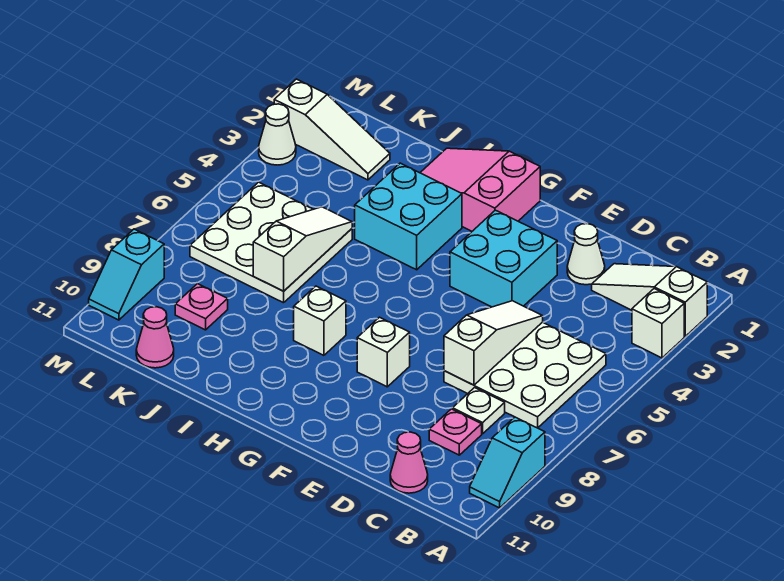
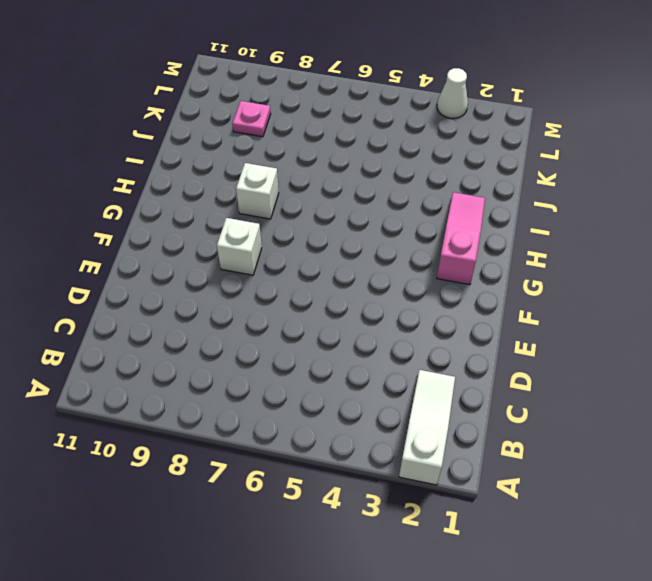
pink slope G2:I2 level 1 top G -> pink slope G1:I2 level 1 top G
none -> white brick A3 level 1
none -> cyan slope A9:A10 level 1 top 9
none -> white plate B5:D7 level 1

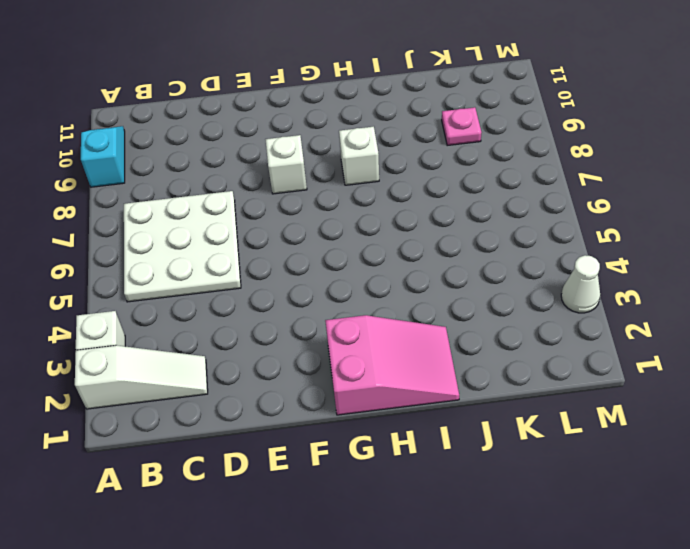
none -> white plate C8 level 1
none -> pink plate C9 level 1
none -> pink cone C11 level 1

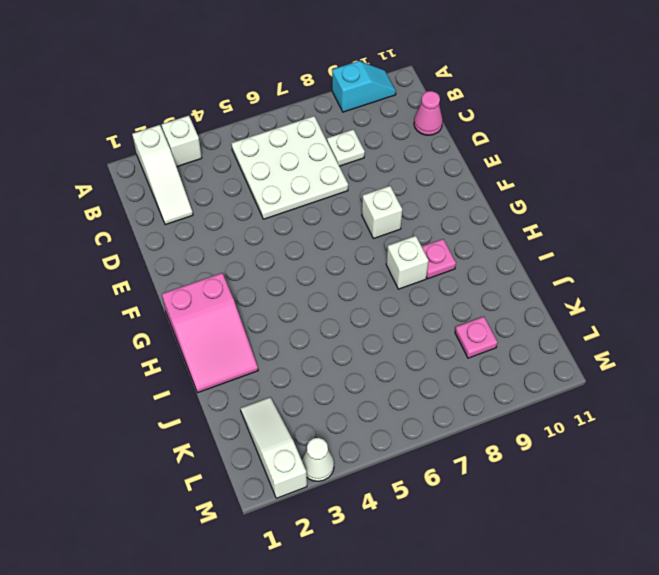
pink plate H9 level 1 -> pink plate C9 level 1
none -> white cone D2 level 1
none -> cyan brick E3:F4 level 1
none -> cyan brick H3:I4 level 1

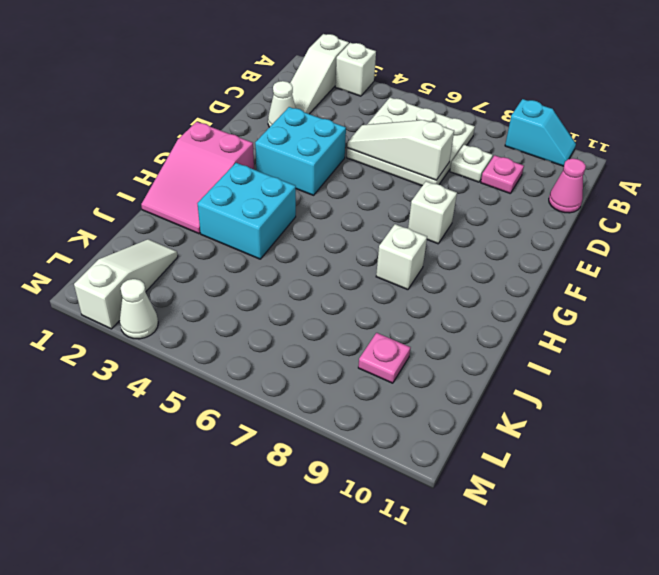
none -> white plate J5:L7 level 1
none -> pink cone K11 level 1
none -> cyan slope M9:M10 level 1 top 9

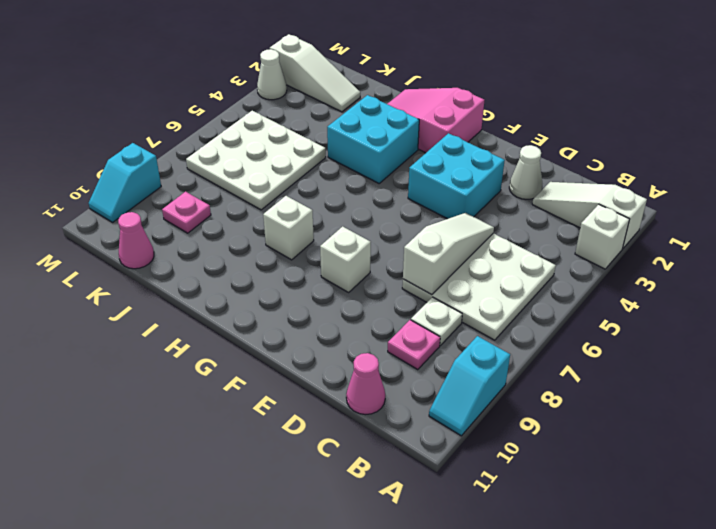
none -> white slope J5:J7 level 2 top 7

